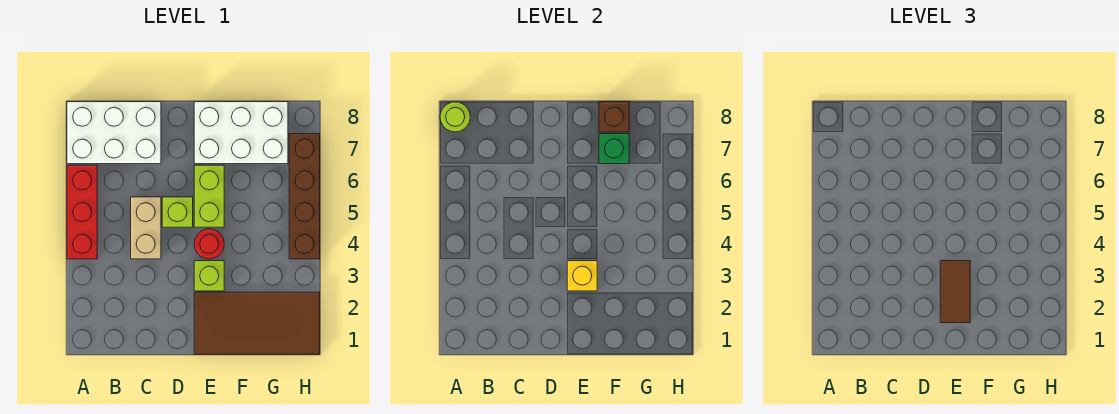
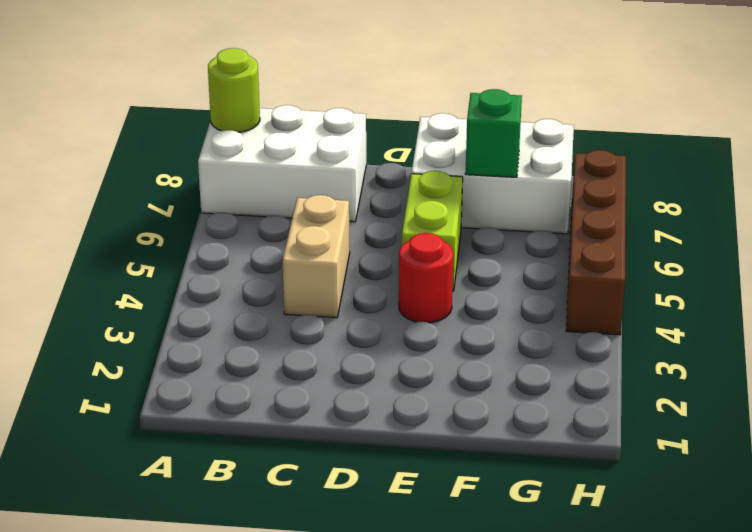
none -> red brick A4:A6 level 1
none -> lime brick D5 level 1
none -> brown tile E1:H2 level 1

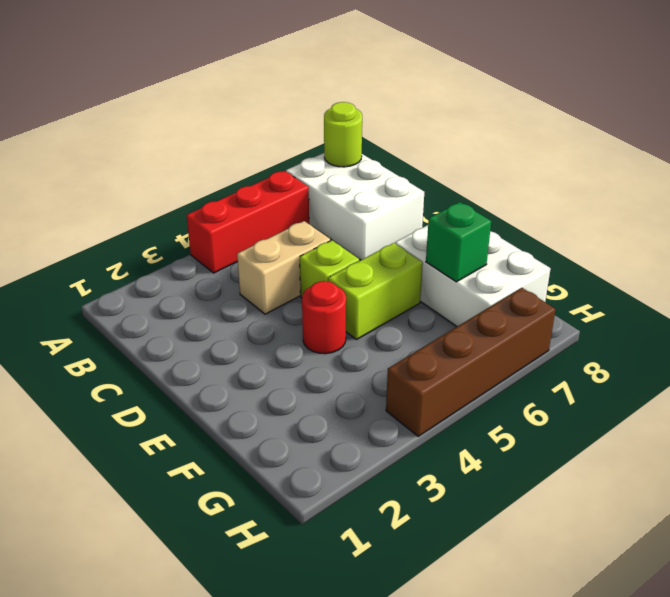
none -> brown tile E1:H2 level 1
none -> lime brick E3 level 1
none -> yellow brick E3 level 2

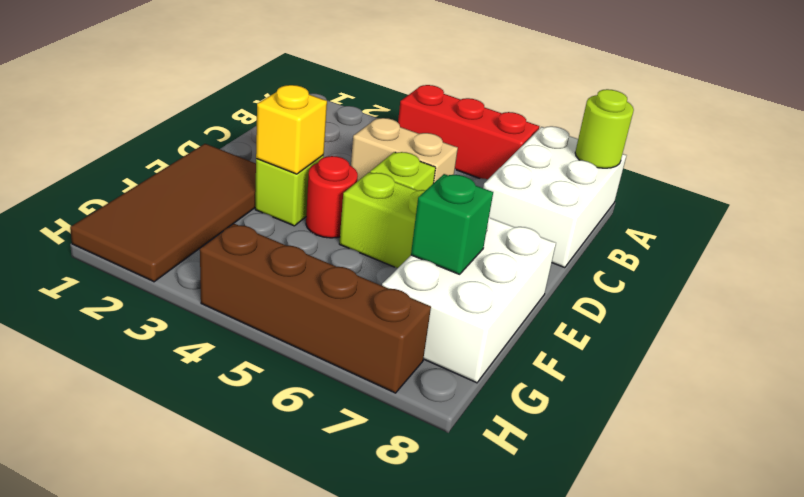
none -> brown brick F8 level 2
none -> brown tile E2:E3 level 3

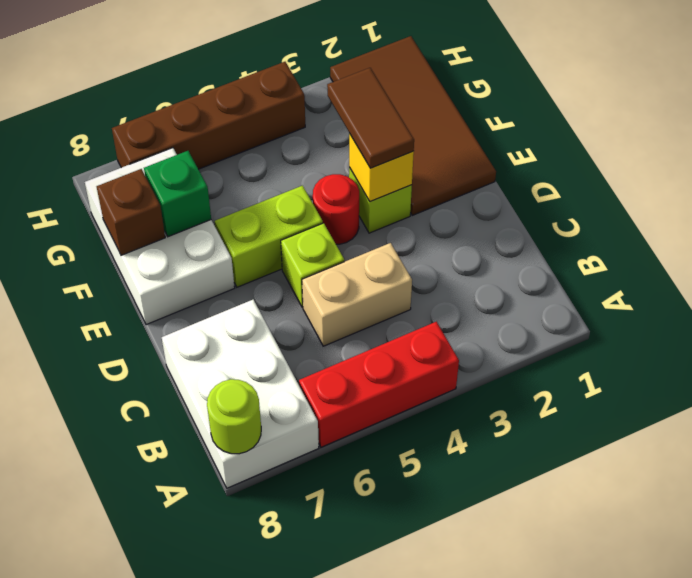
brown tile E3:F3 level 3 -> brown tile E2:E3 level 3

